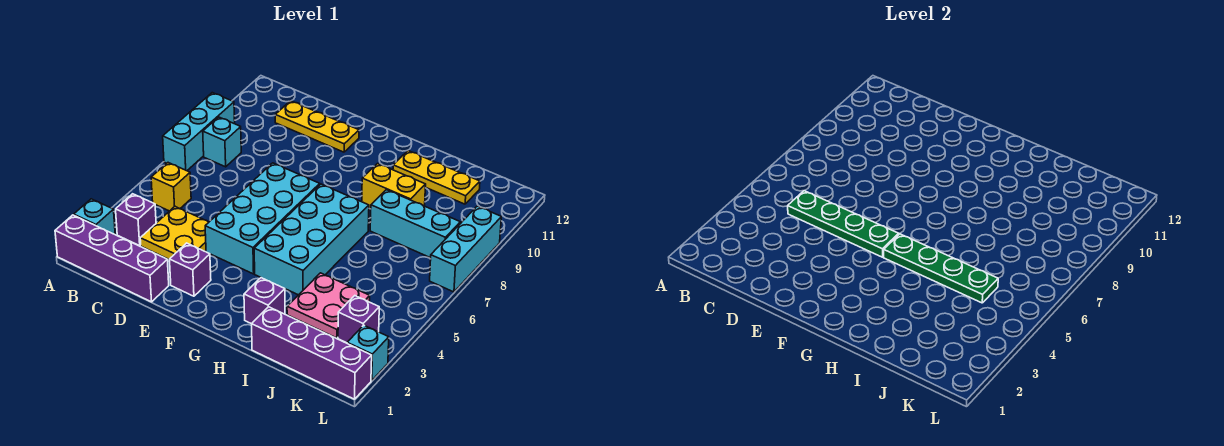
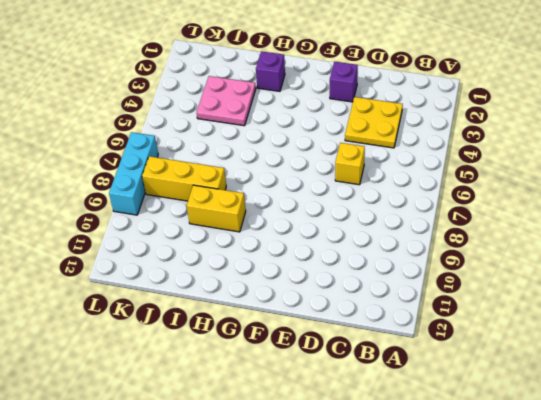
yellow brick D6 level 1 -> yellow brick B5 level 1
yellow brick I8:K8 level 1 -> cyan brick I8:K8 level 1
none -> purple brick A1:D1 level 1
none -> cyan brick A2 level 1
none -> cyan brick A7:A9 level 1

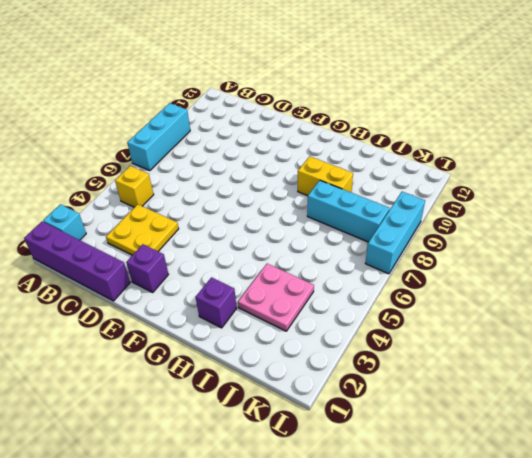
none -> purple brick B3 level 1
none -> cyan brick B8 level 1
none -> yellow plate C11:E11 level 1

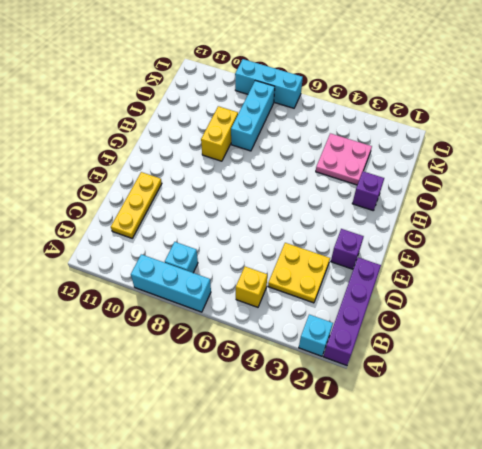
none -> purple brick B3 level 1
none -> cyan brick E4:F7 level 1
none -> cyan brick G4:H7 level 1

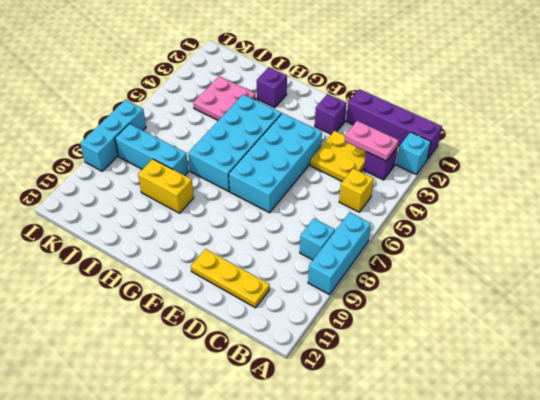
pink plate B3:C3 level 2 -> none
none -> yellow plate H11:J11 level 1
none -> purple brick I1:L1 level 1
none -> purple brick K3 level 1

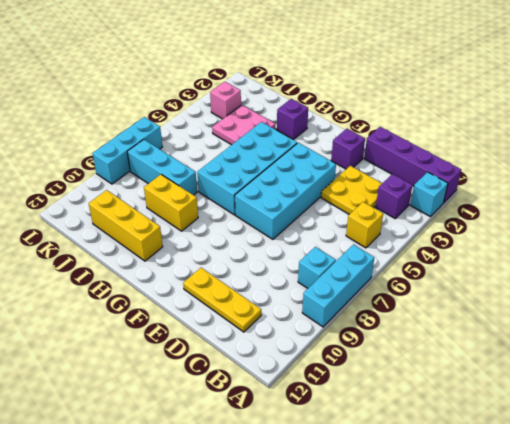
yellow brick H11:J11 level 1 -> yellow plate H11:J11 level 1
pink brick K3 level 1 -> purple brick K3 level 1
none -> purple brick I1:L1 level 1
none -> cyan brick L2 level 1
none -> green plate C5:F5 level 2

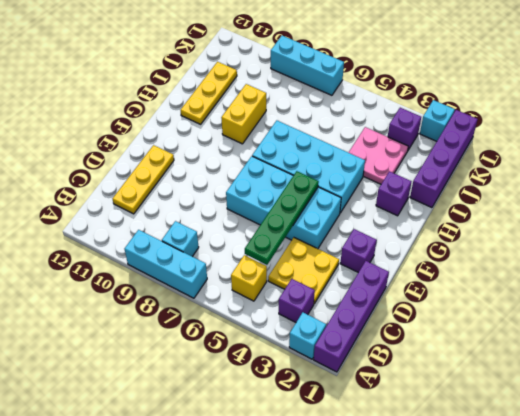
none -> cyan brick I8:K8 level 1
none -> green plate G5:J5 level 2

